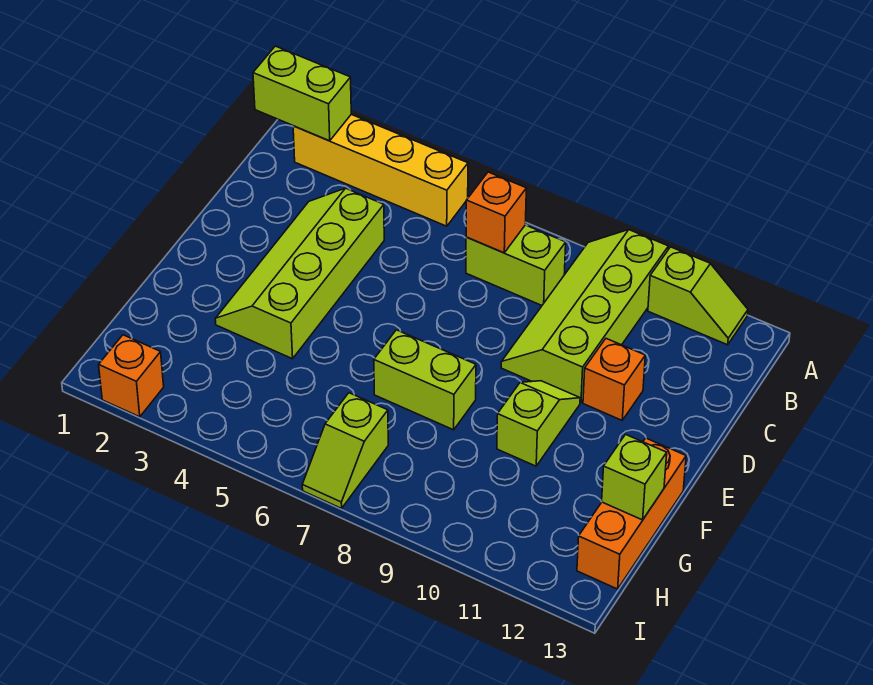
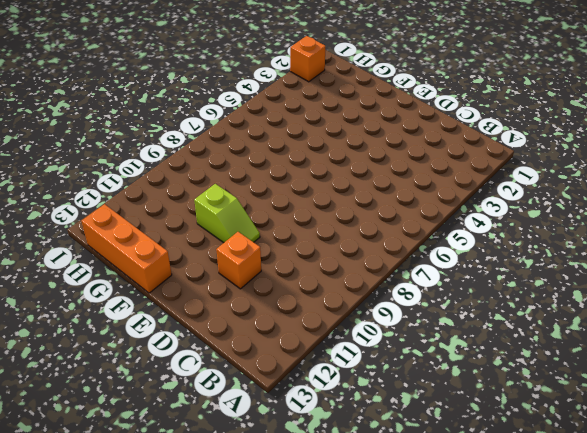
none -> yellow brick A2:A5 level 1
none -> lime slope A9:D10 level 1 top 10
none -> lime slope A11:A12 level 1 top 11

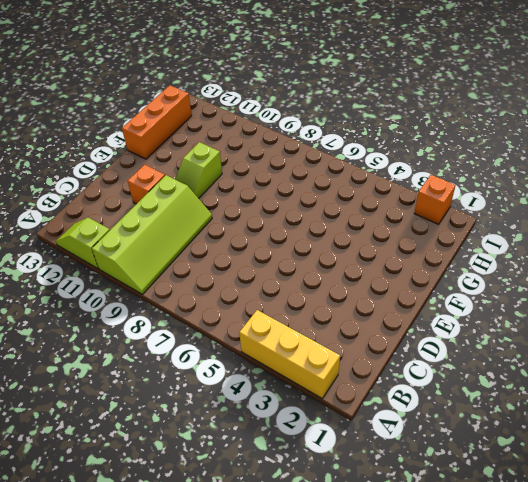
yellow brick A2:A4 level 1 -> yellow brick A2:A5 level 1
none -> lime brick B7:B8 level 1
none -> lime slope C3:F4 level 1 top 4
none -> lime brick F7:F8 level 1

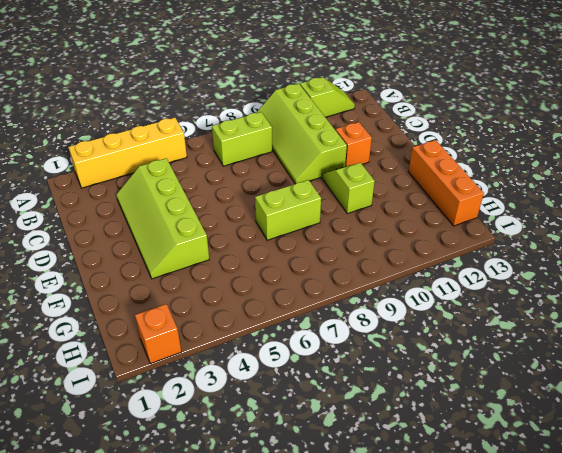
none -> lime slope H7:I7 level 1 top H
none -> lime brick A1:A2 level 2
none -> orange brick B7 level 2

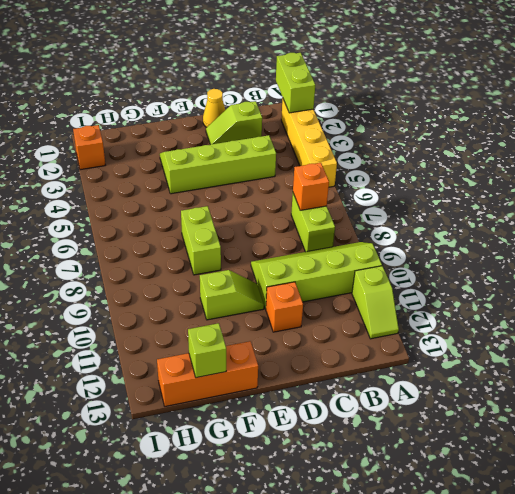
lime slope C2:D2 level 1 top C -> lime slope H7:I7 level 1 top H
yellow cone D1 level 1 -> none

